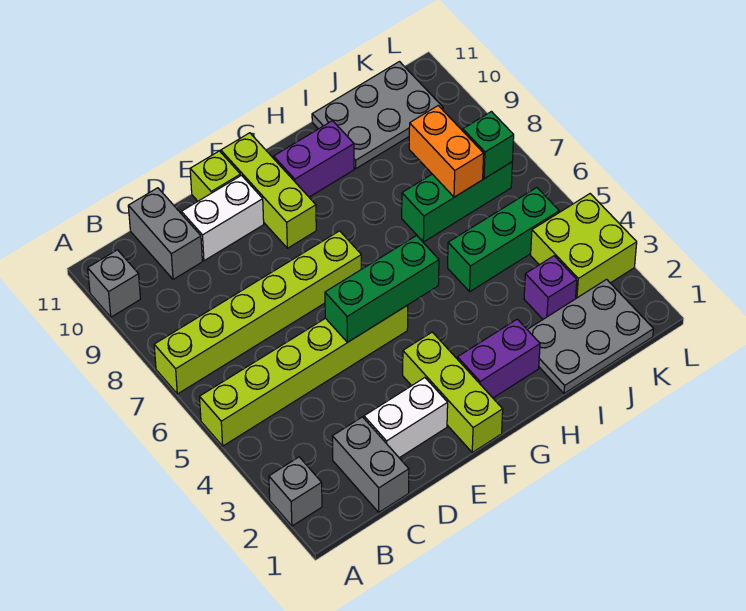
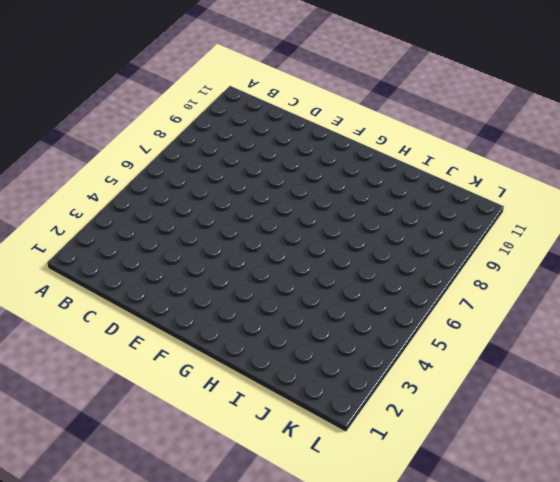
none -> grey brick A2 level 1
none -> lime brick A5:F5 level 1
none -> lime brick A7:F7 level 1

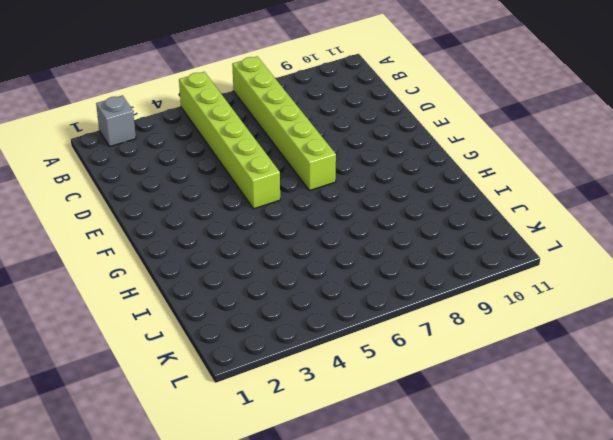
none -> grey brick A10 level 1
none -> grey brick C1:C2 level 1
none -> grey brick C10:C11 level 1

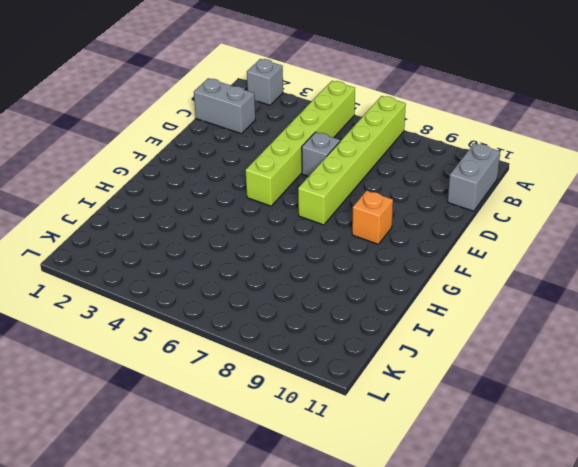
grey brick B11:C11 level 1 -> grey brick C10:C11 level 1
grey brick D6 level 1 -> grey brick A10 level 1
orange brick F9 level 1 -> lime brick F9:F11 level 1
none -> white brick D2:E2 level 1
none -> white brick D10:E10 level 1
none -> lime brick E11 level 1

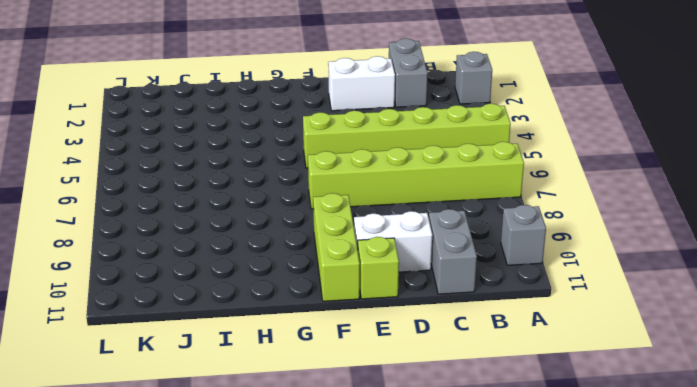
none -> lime brick F1:F3 level 1
none -> purple brick G2:H2 level 1
none -> purple brick G10:H10 level 1

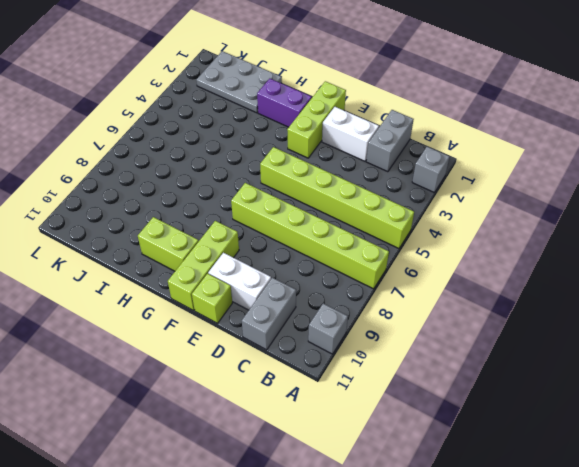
lime brick G10:H10 level 1 -> purple brick G10:H10 level 1
none -> green brick I5:K5 level 1
none -> green brick I7:K7 level 1
none -> grey plate I10:K11 level 1

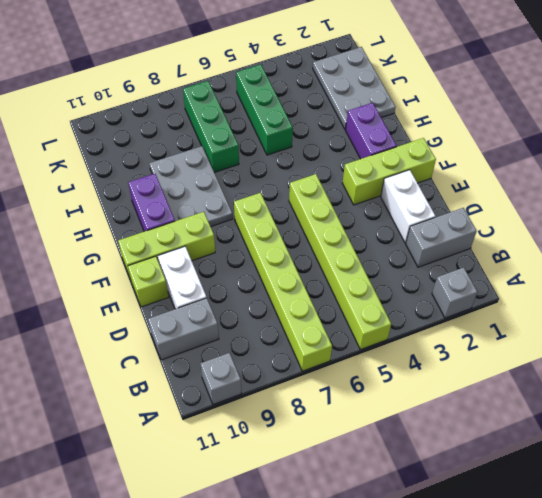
grey plate G8:I9 level 1 -> grey plate I10:K11 level 1
none -> purple brick J3 level 1
none -> lime brick K3:L4 level 1
none -> green brick E5:G5 level 2

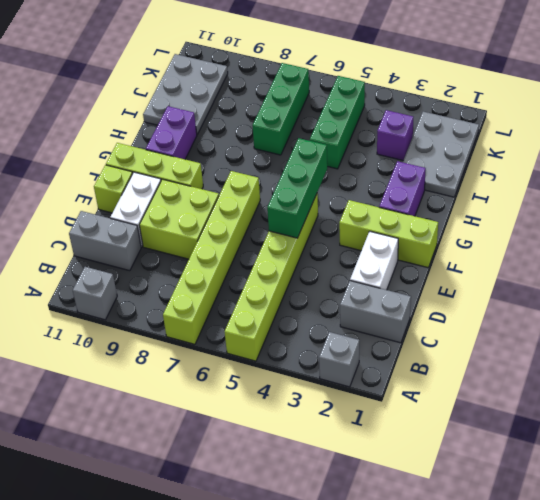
lime brick D8:E9 level 1 -> lime brick K3:L4 level 1
none -> orange brick J7:J8 level 2
none -> green brick K7 level 2

